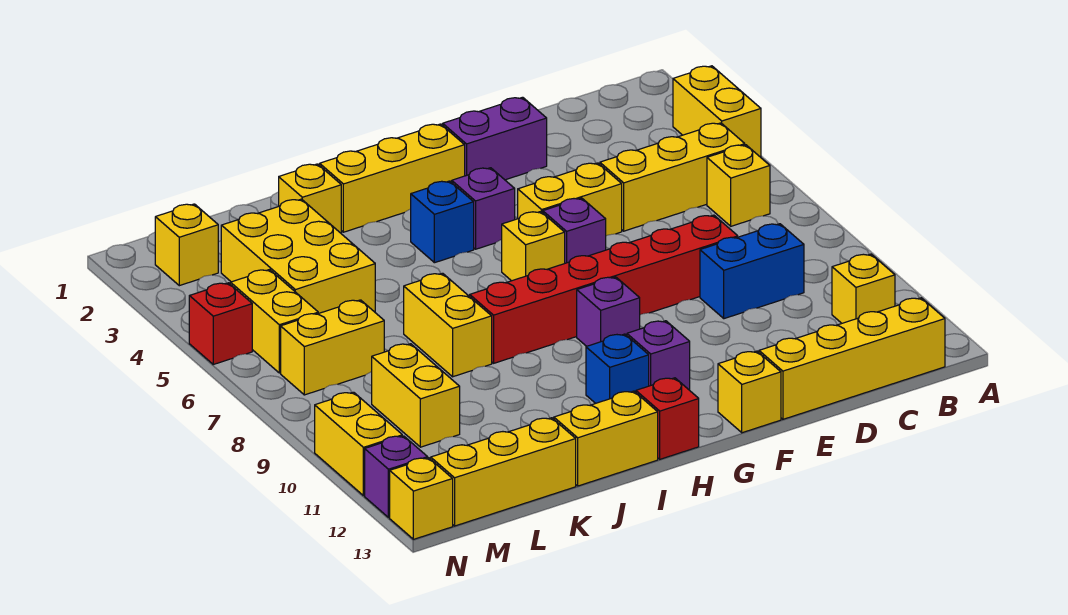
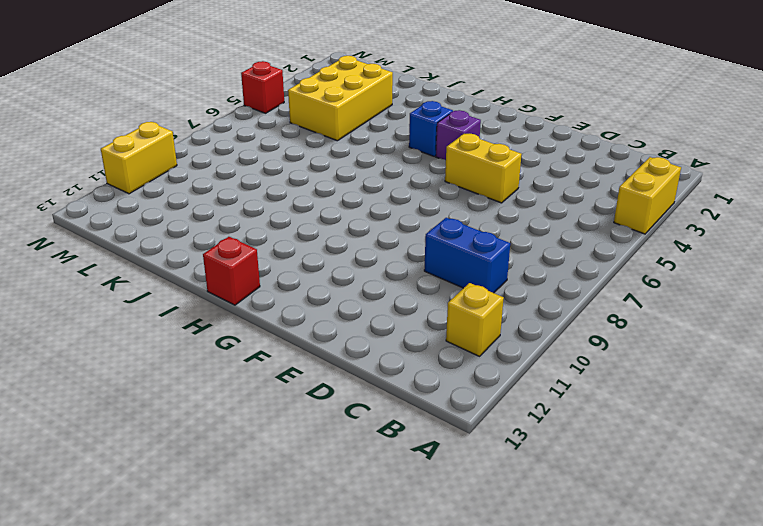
none -> yellow brick B5:D5 level 1
none -> yellow brick B6 level 1
none -> yellow brick B13:E13 level 1
none -> red brick D8:I8 level 1

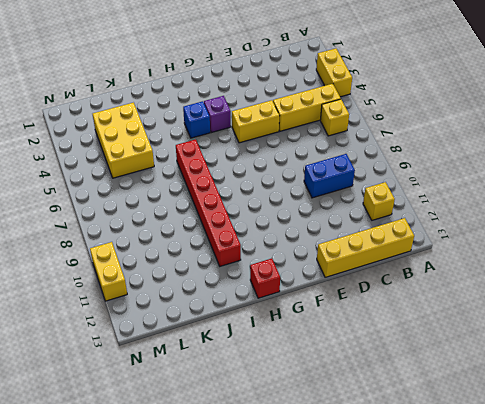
red brick I6:I11 level 1 -> red brick D8:I8 level 1
none -> purple brick E2:F2 level 1
none -> purple brick F6 level 1
none -> yellow brick F13 level 1
none -> yellow brick G2:I2 level 1

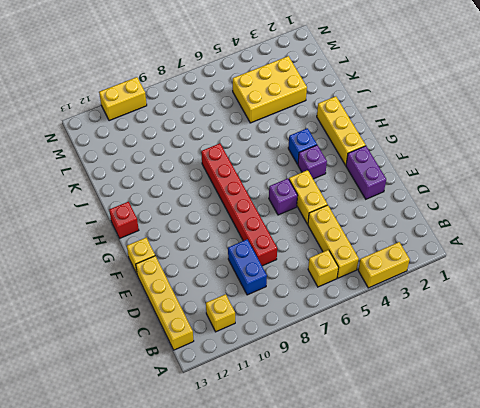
none -> yellow brick G6 level 1
none -> purple brick G9 level 1
none -> purple brick G11 level 1
none -> blue brick H11 level 1

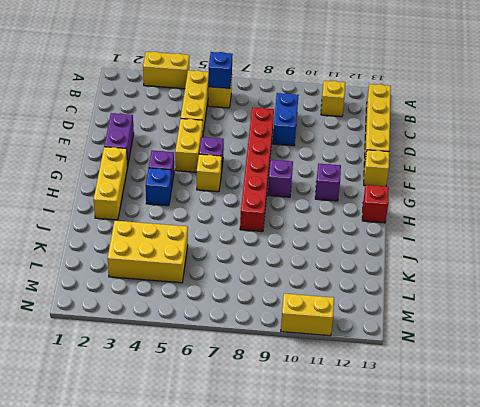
blue brick B6 level 2 -> blue brick H11 level 1
none -> yellow brick I13:J13 level 1
none -> yellow brick J2 level 1
none -> yellow brick J7:J8 level 1
none -> yellow brick K13:M13 level 1

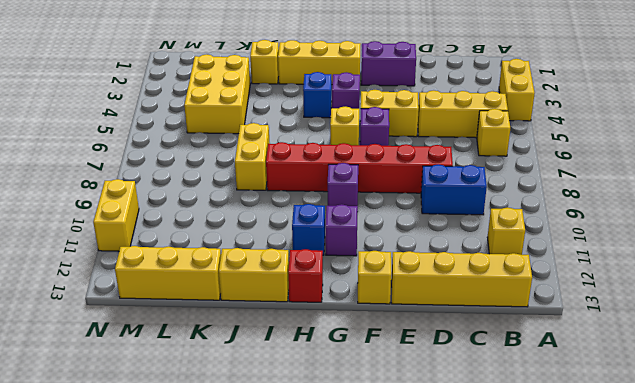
none -> yellow brick L7:M7 level 1
none -> yellow brick L9:L10 level 1
none -> yellow brick M2 level 1
none -> yellow brick M5:M6 level 1

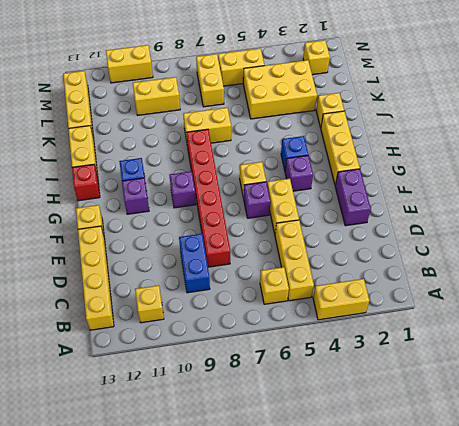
none -> red brick N5 level 1
none -> purple brick N12 level 1
none -> yellow brick N13 level 1

